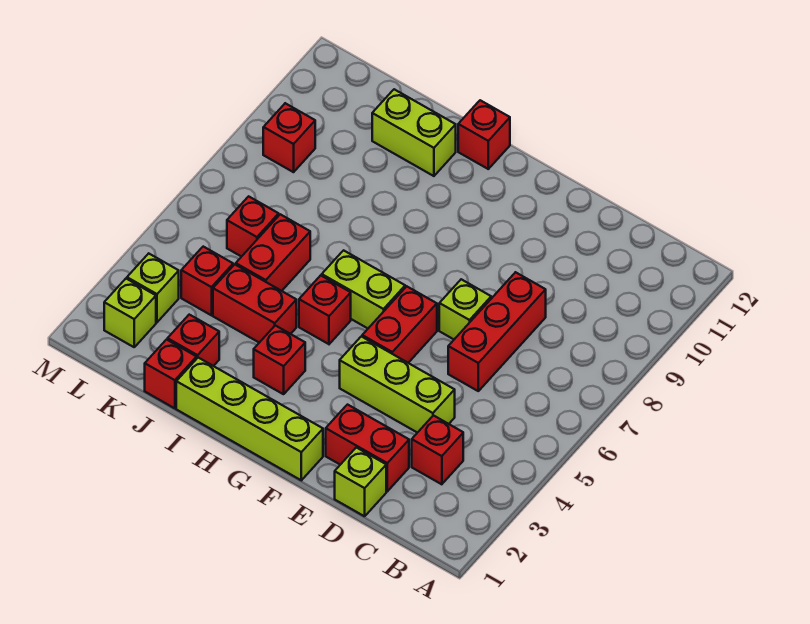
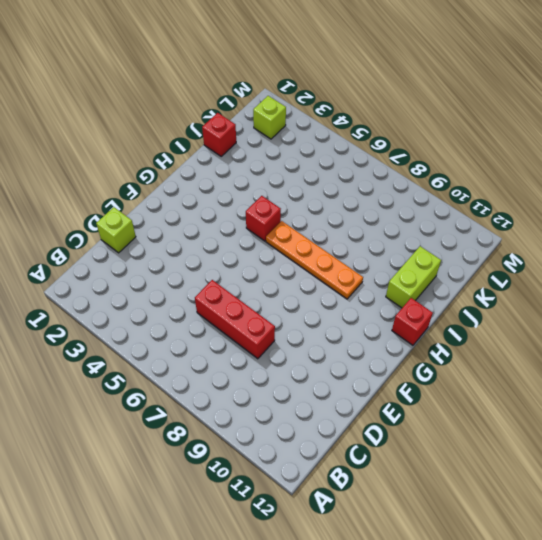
orange plate H6:H9 level 1 -> lime brick G6:H6 level 1
none -> red brick C3 level 1
none -> red brick D2:E2 level 1
none -> lime brick D4:F4 level 1

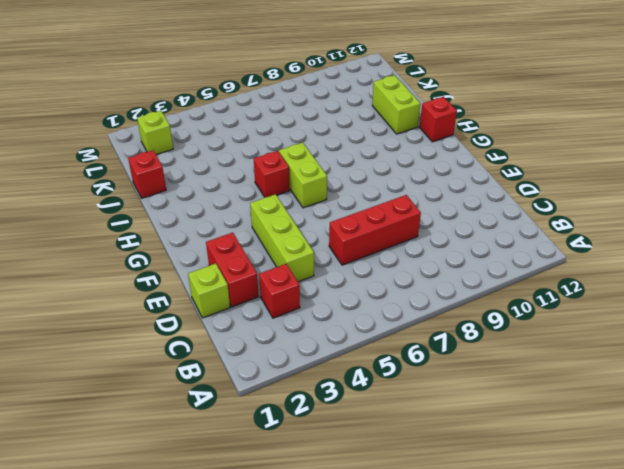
none -> lime brick E7 level 1
none -> lime brick F1:I1 level 1
none -> red brick F5:F6 level 1

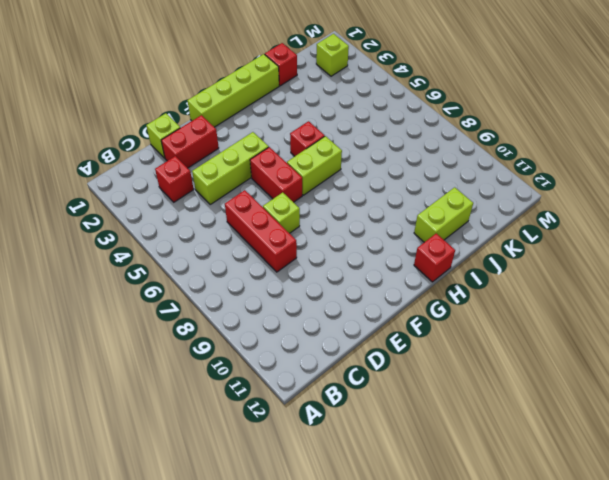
none -> red brick H3 level 1
none -> red brick I4:J4 level 1
none -> red brick J2 level 1

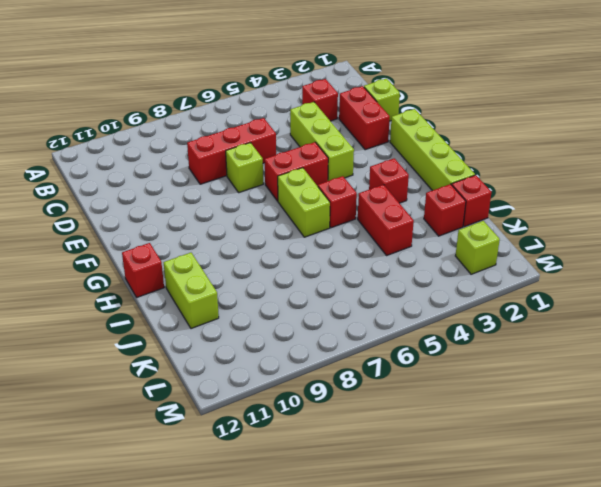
none -> red brick J5:J6 level 1
none -> red brick K4 level 1
none -> red brick K6 level 1

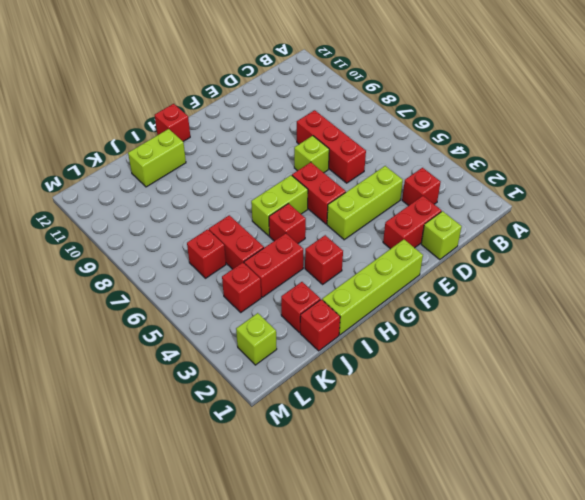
none -> lime brick L3 level 1
none -> red brick L9 level 1

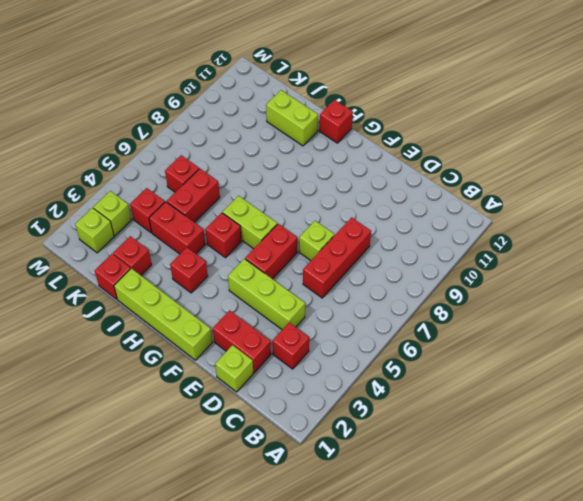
none -> red brick L9 level 1

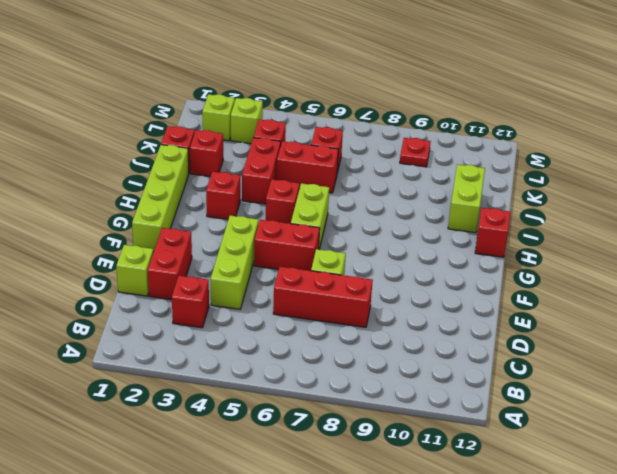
red plate L9 level 1 -> red brick L9 level 1

